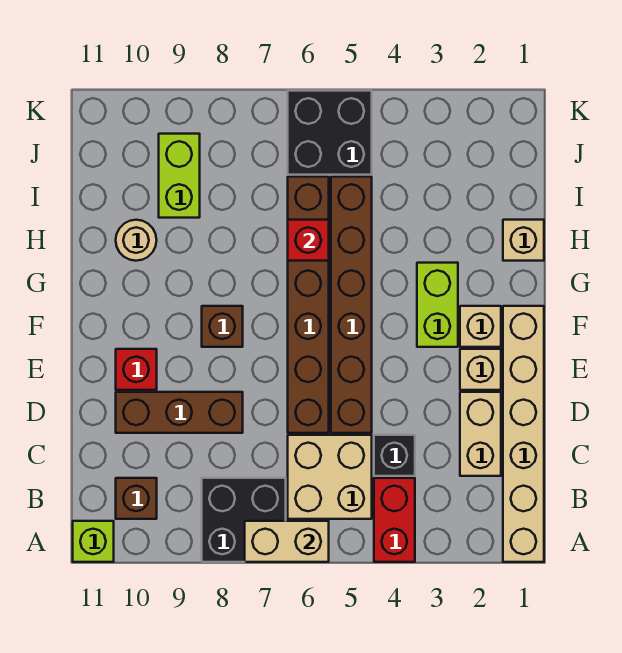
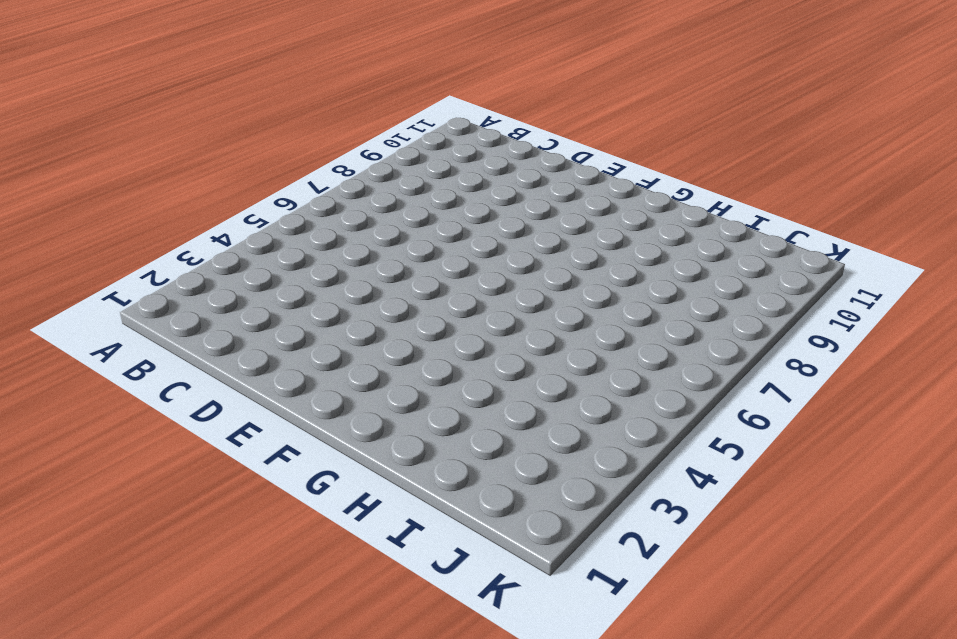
none -> tan brick A1:F1 level 1
none -> red brick A4:B4 level 1
none -> black brick A7:B8 level 1

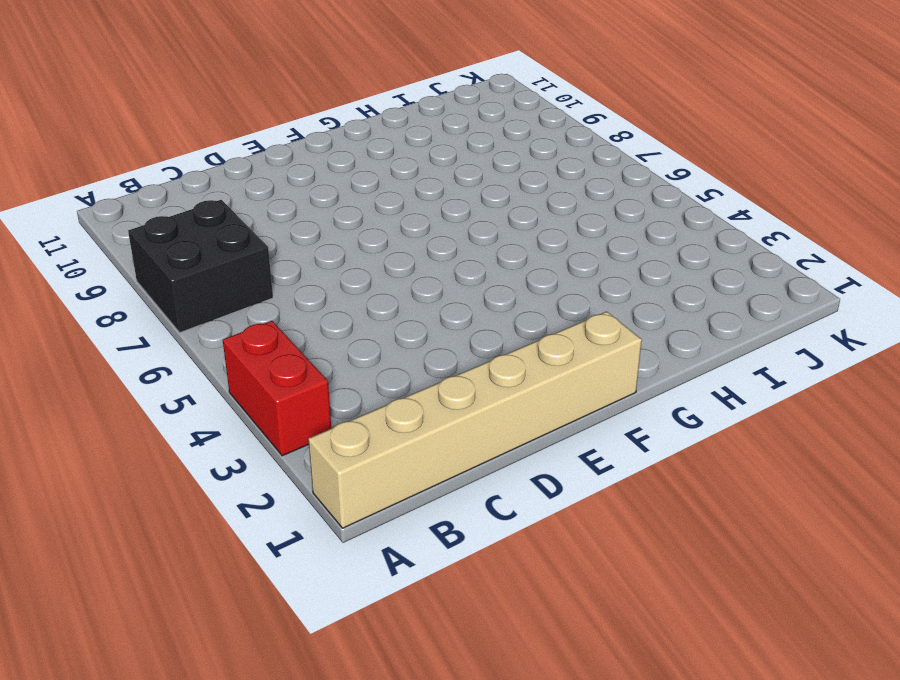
red brick A3:A4 level 1 -> red brick A4:B4 level 1
none -> lime brick A11 level 1
none -> tan brick B5:C6 level 1
none -> brown brick B10 level 1

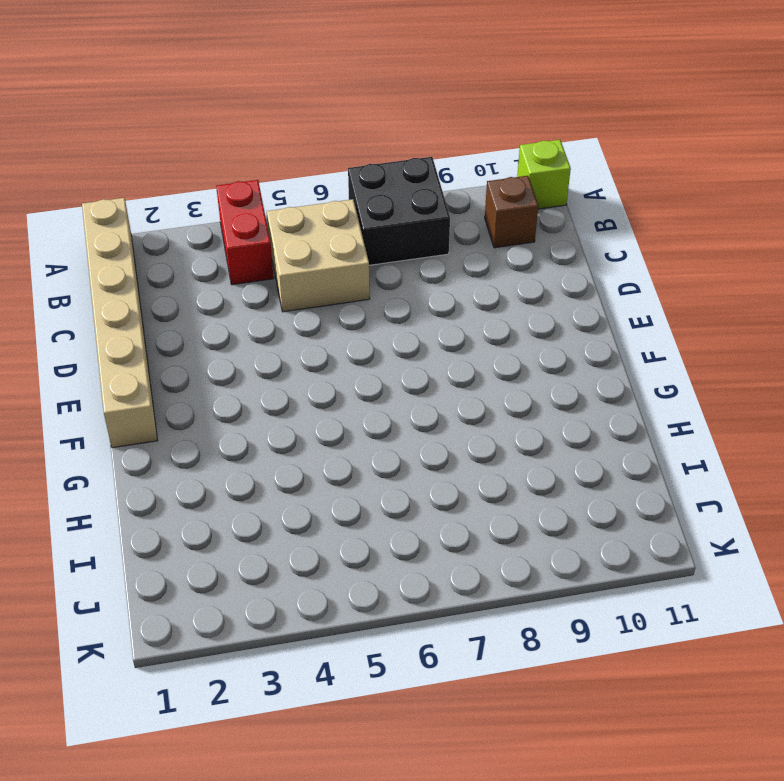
none -> tan brick C2:D2 level 1
none -> black brick C4 level 1
none -> brown brick D5:I5 level 1

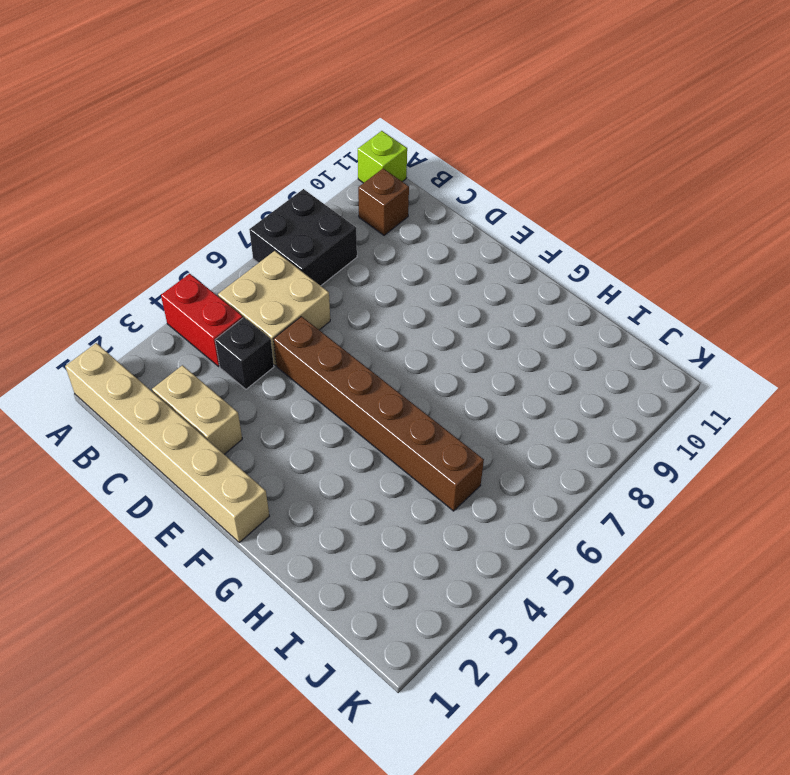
none -> brown brick D6:I6 level 1
none -> brown brick D8:D10 level 1
none -> tan brick E2 level 1

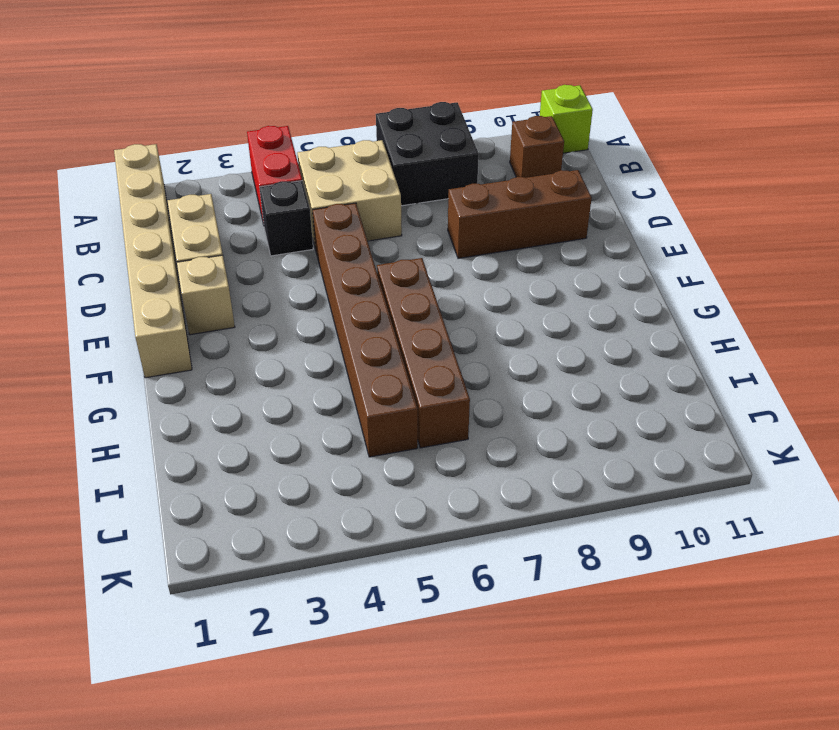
brown brick F6:I6 level 1 -> brown brick D6:I6 level 1
none -> red brick E10 level 1
none -> tan brick F2 level 1
none -> lime brick F3:G3 level 1

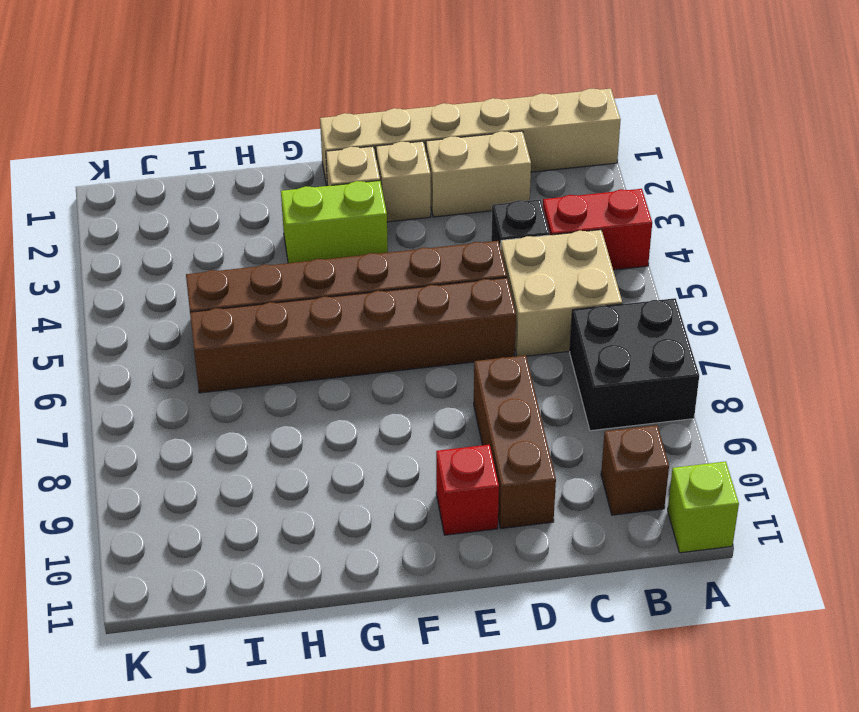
none -> brown brick F8 level 1
none -> tan brick H1 level 1
none -> tan round brick H10 level 1

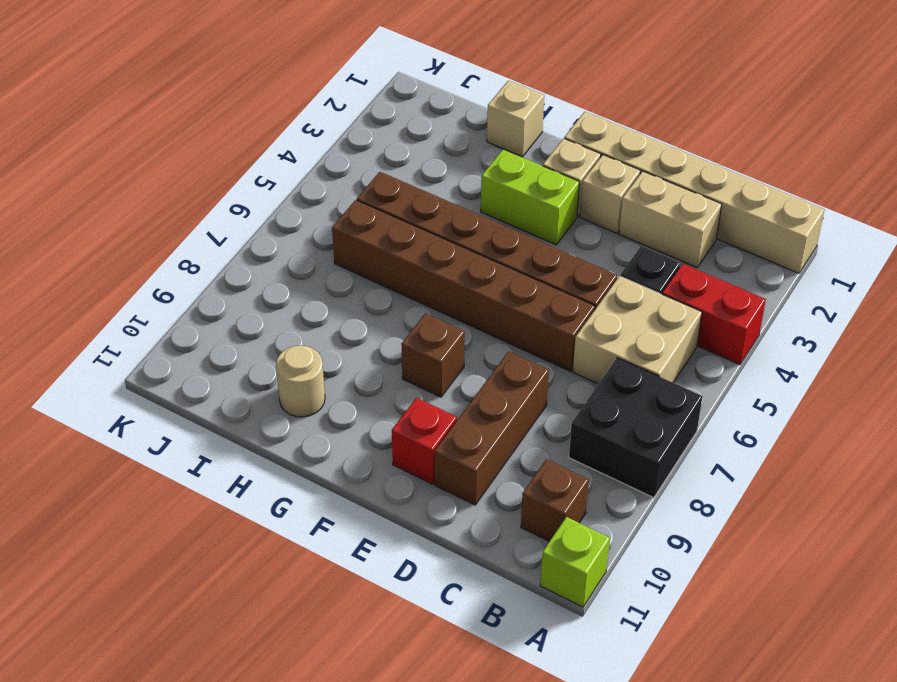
none -> lime brick I9:J9 level 1
none -> black brick J5:K6 level 1
none -> tan brick A6:A7 level 2

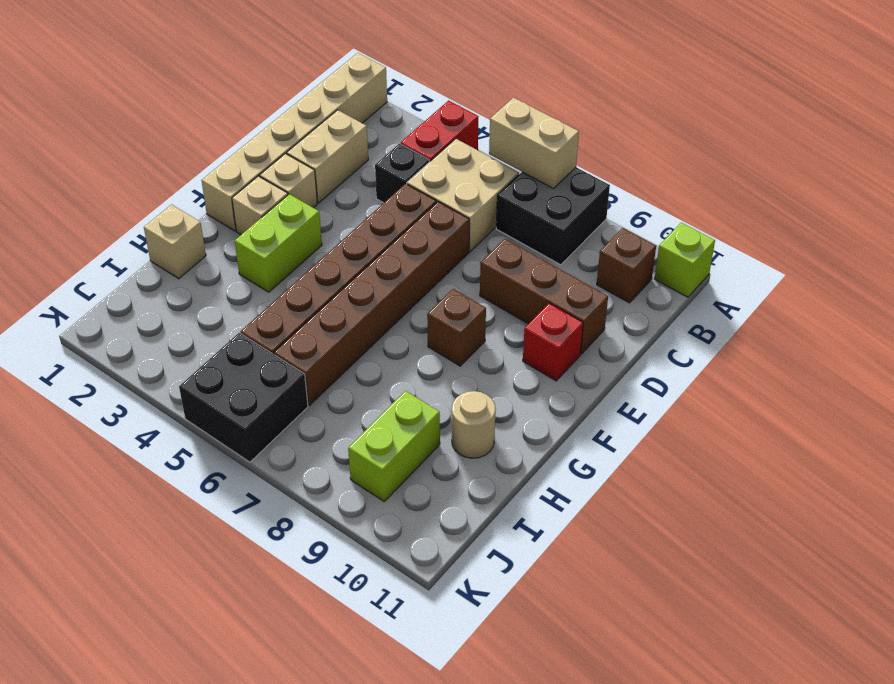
none -> red brick H6 level 2

